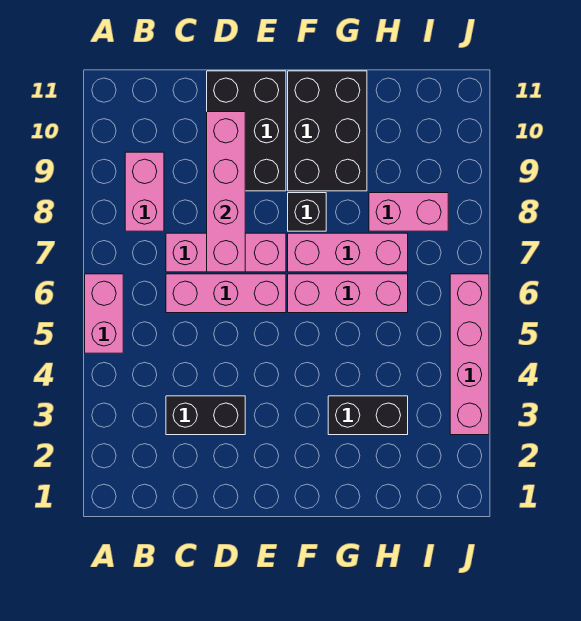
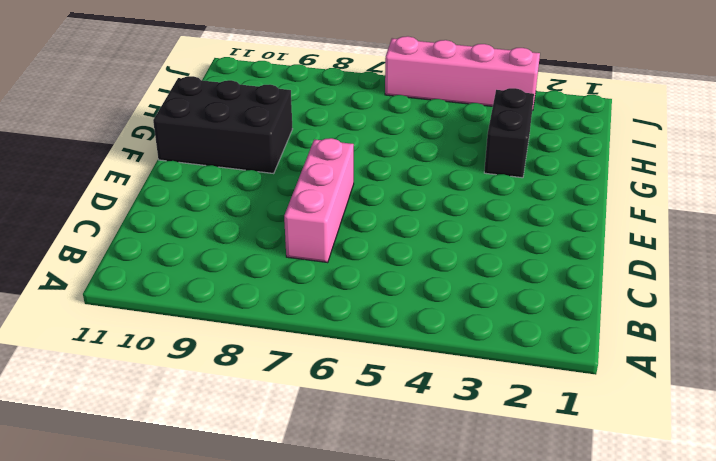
none -> pink brick A5:A6 level 1
none -> pink brick B8:B9 level 1
none -> black brick C3:D3 level 1

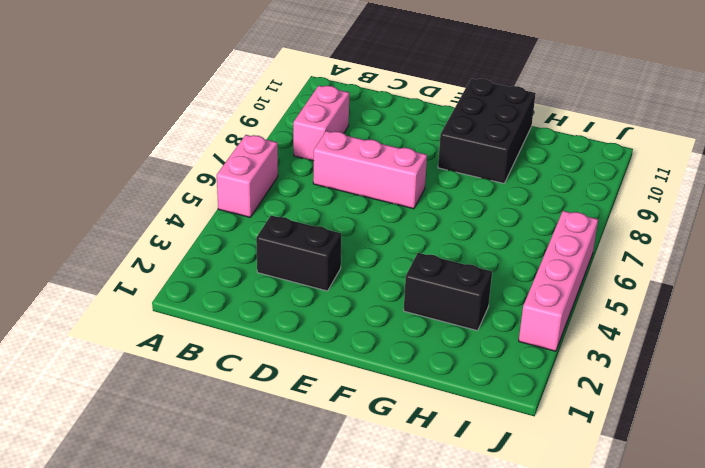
none -> pink brick C6:E6 level 1
none -> black brick D9:E11 level 1
none -> pink brick F6:H6 level 1

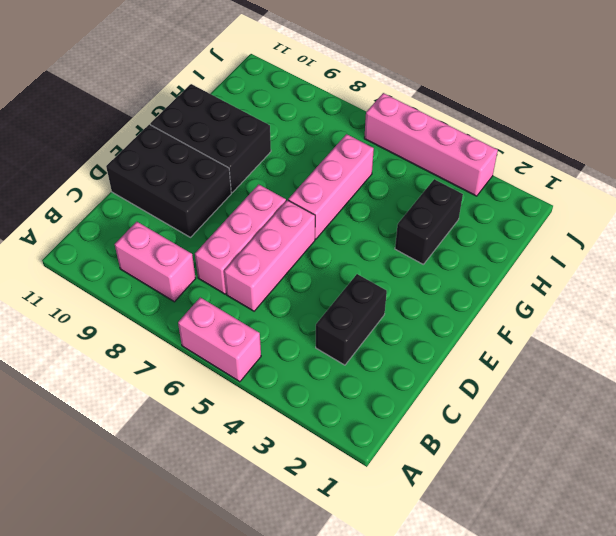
none -> pink brick F7:H7 level 1
none -> black brick F8 level 1
none -> pink brick H8:I8 level 1

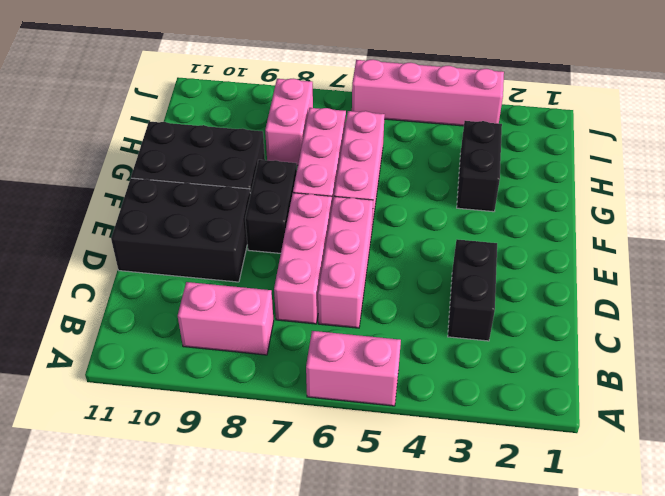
black brick E8:F8 level 1 -> black brick F8 level 1
none -> pink brick D7:D10 level 2

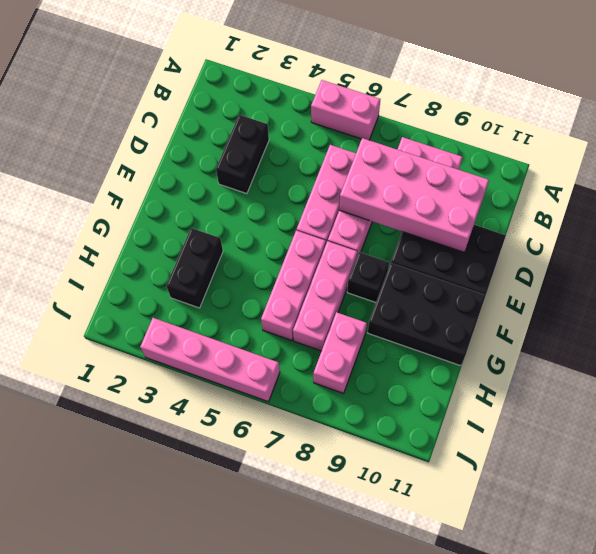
pink brick C7:D10 level 2 -> pink brick D7:D10 level 2

